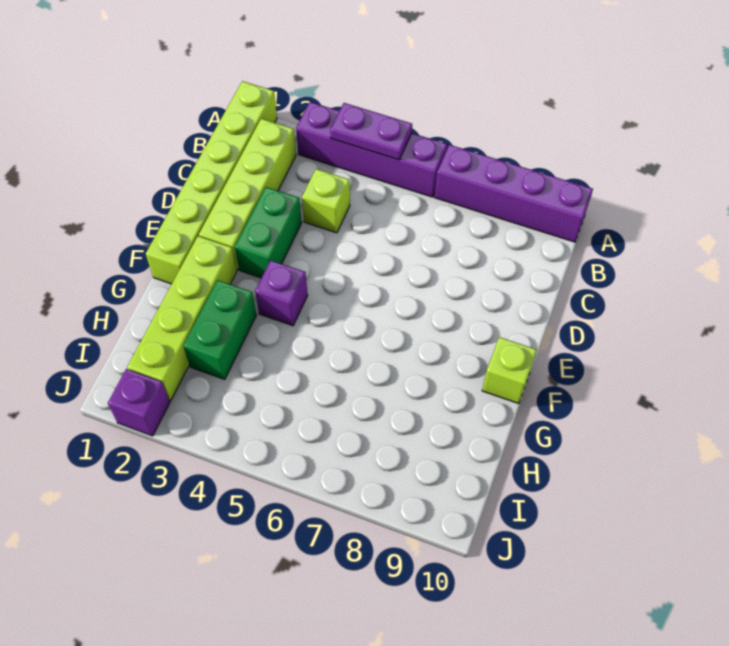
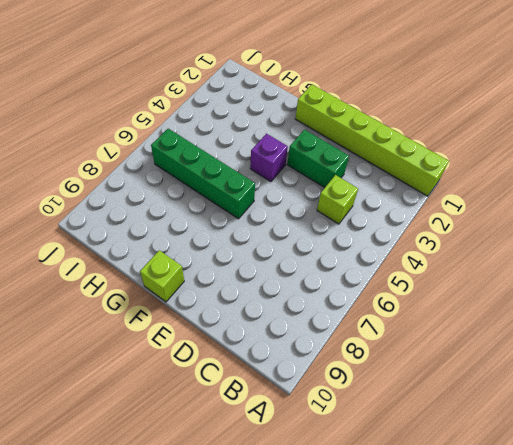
green brick F6:I6 level 1 -> none
none -> purple brick A3:A6 level 1
none -> purple brick A7:A10 level 1
none -> lime brick B2:E2 level 1

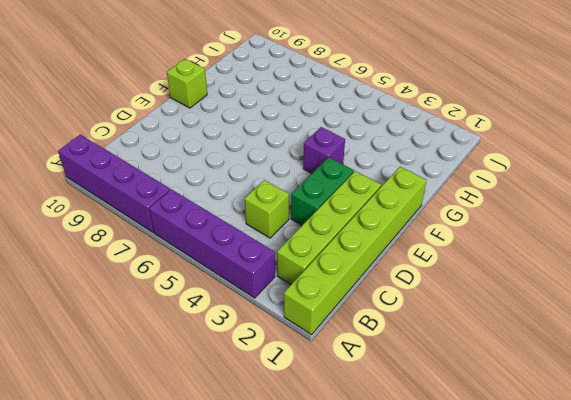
none -> lime brick F2:I2 level 1
none -> green brick G3:H3 level 1
none -> purple brick J2 level 1

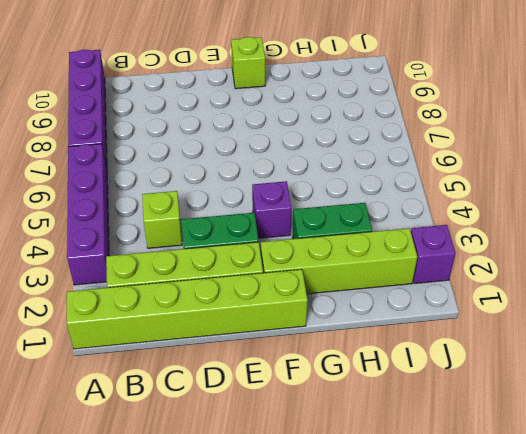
none -> purple plate A4:A5 level 2

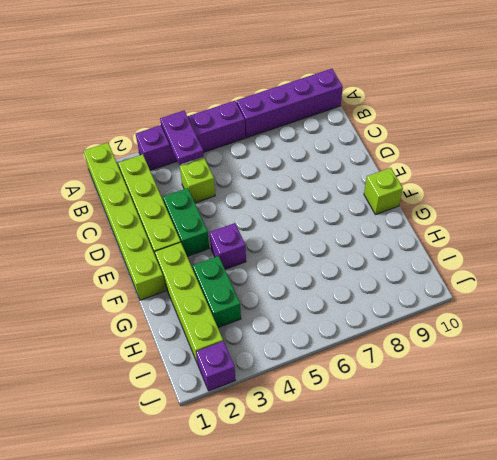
purple plate A4:B4 level 2 -> purple plate A4:A5 level 2

